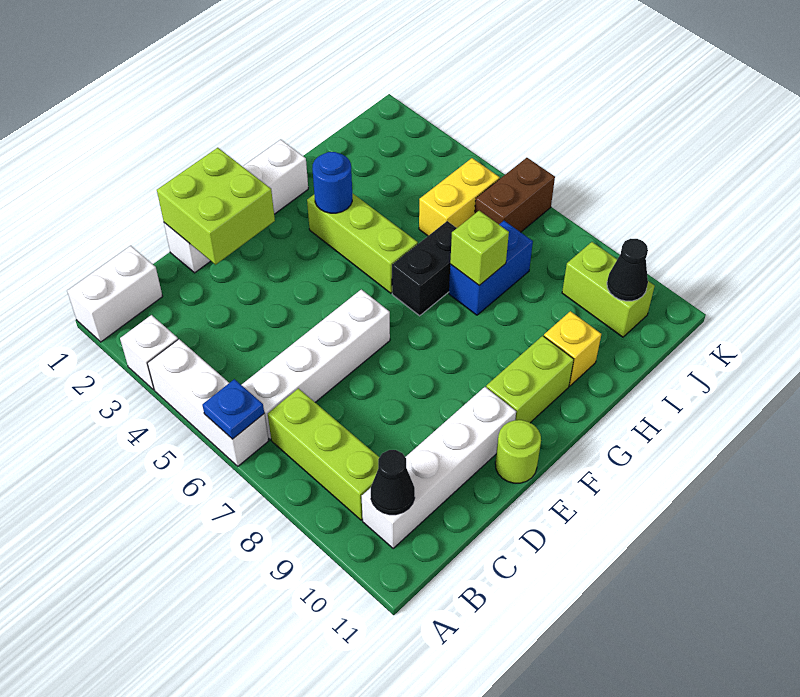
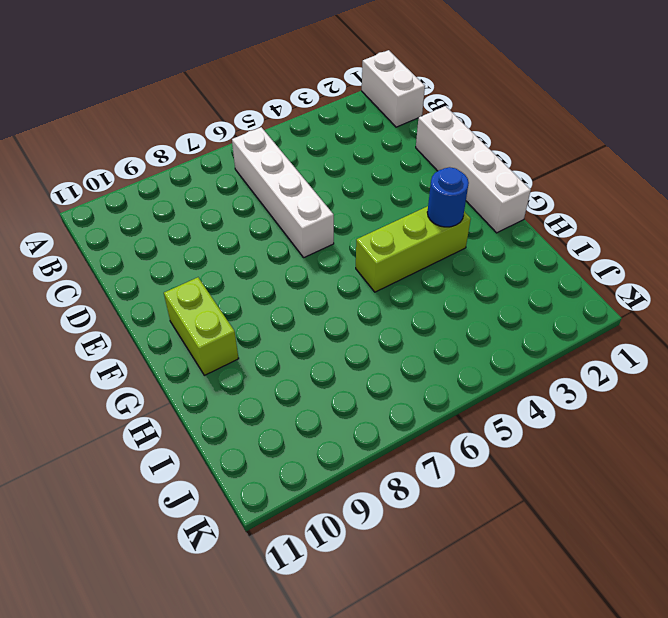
none -> white brick A3 level 1
none -> white brick A4:A6 level 1
none -> lime brick B7:B9 level 1

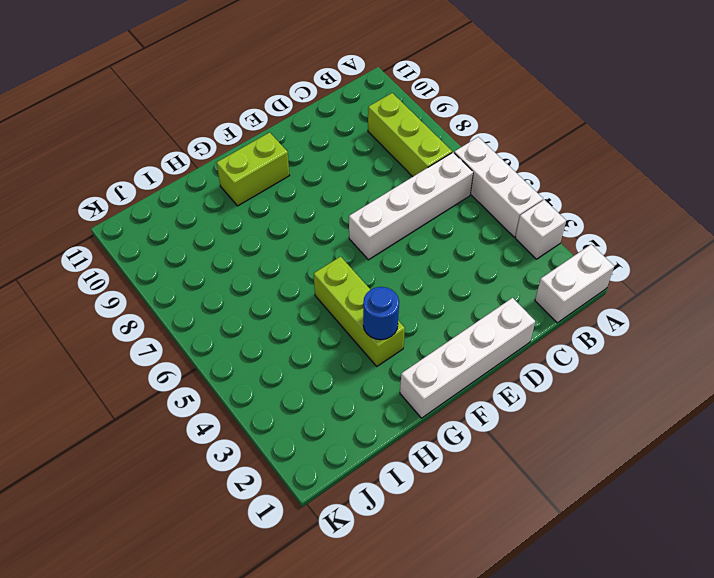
none -> white brick B10:E10 level 1
none -> lime round brick E11 level 1
none -> black brick G6:H6 level 1

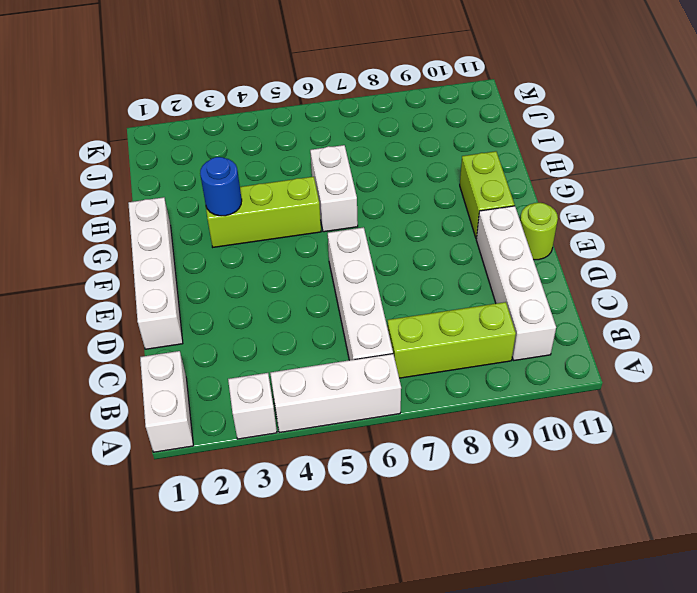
white brick G6:H6 level 1 -> black brick G6:H6 level 1
none -> blue brick H7:I7 level 1
none -> yellow brick H10 level 1
none -> yellow brick I5:J5 level 1

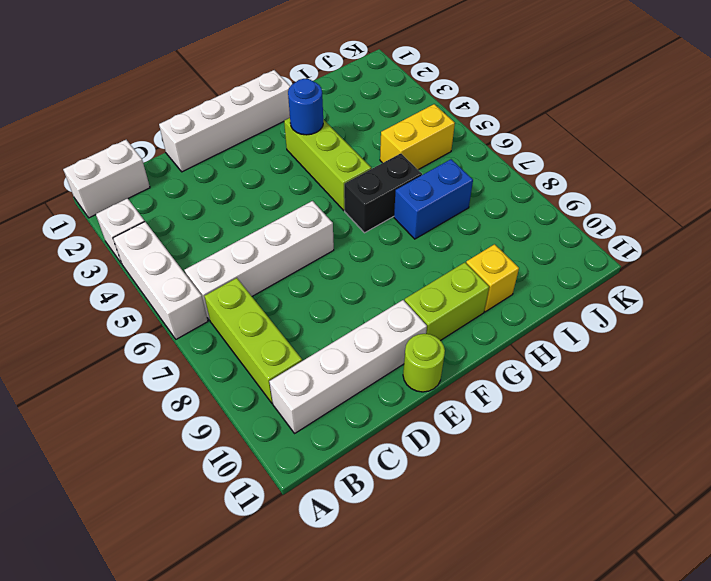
none -> brown brick J6:K6 level 1
none -> lime brick J9:J10 level 1
none -> blue plate A6 level 2

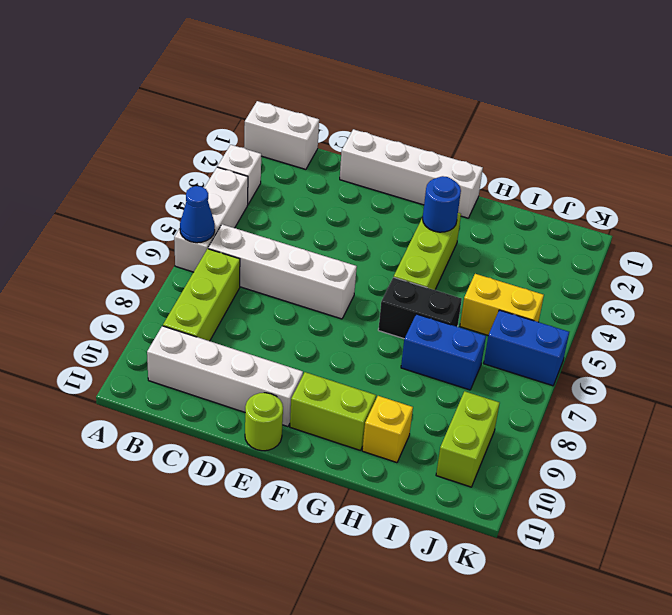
blue cone A6 level 2 -> blue plate A6 level 2
blue brick J6:K6 level 1 -> brown brick J6:K6 level 1
none -> black cone B10 level 2
none -> lime brick D1:E2 level 2
none -> lime brick H7 level 2

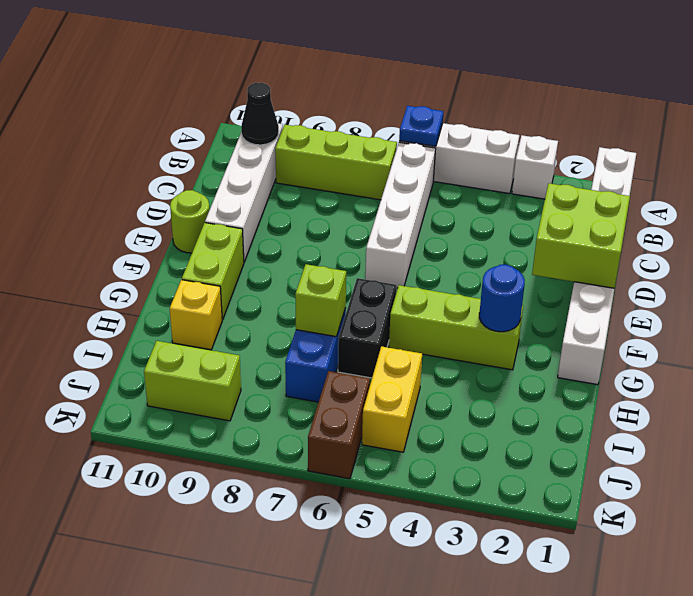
none -> black cone J10 level 2

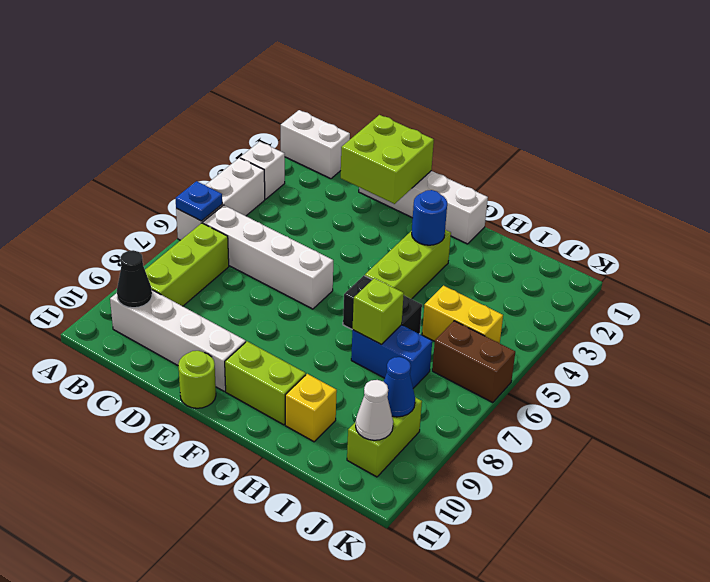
blue cone J9 level 2 -> none
white cone J10 level 2 -> black cone J10 level 2

